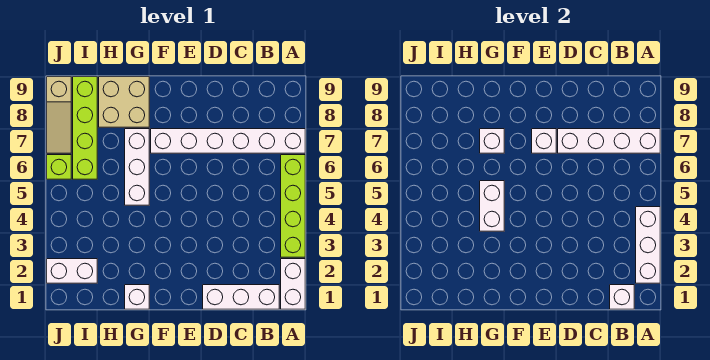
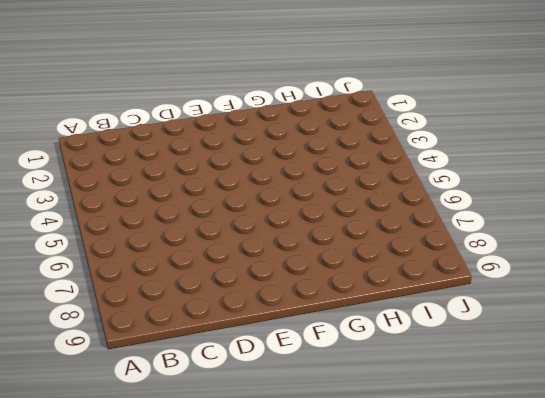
none -> white brick A1:A2 level 1
none -> lime brick A3:A6 level 1
none -> white brick A7:F7 level 1

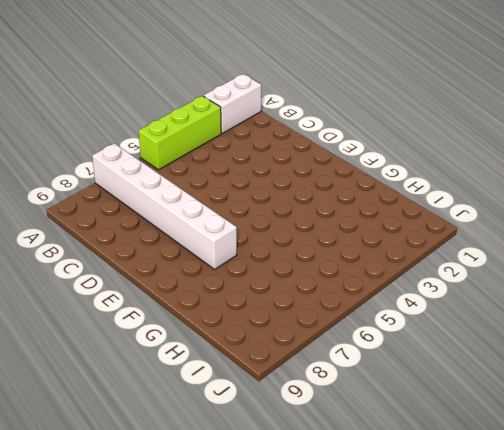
lime brick A3:A5 level 1 -> lime brick A3:A6 level 1
none -> white brick B1:D1 level 1
none -> white brick G1 level 1
none -> white brick G5:G7 level 1

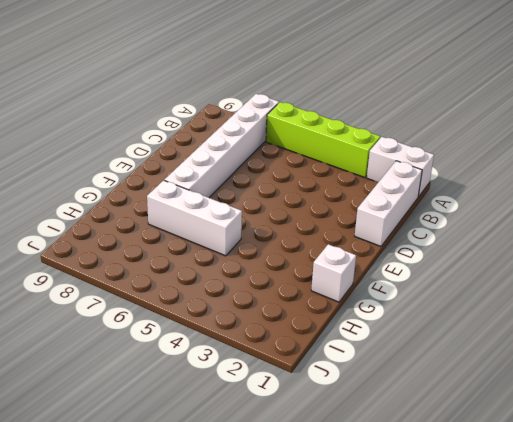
none -> tan brick G8:H9 level 1
none -> white brick I2:J2 level 1
none -> lime brick I6:I9 level 1

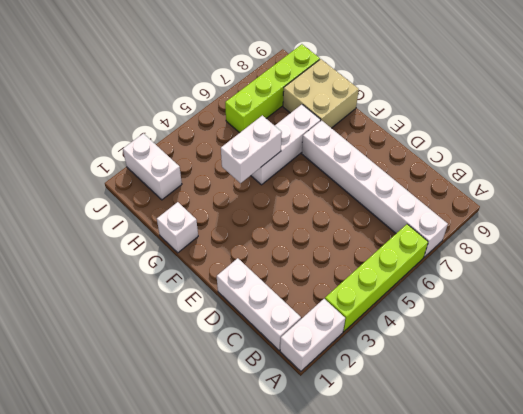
none -> lime brick J6 level 1
none -> tan slope J7:J9 level 1 top 9
none -> white brick A2:A4 level 2

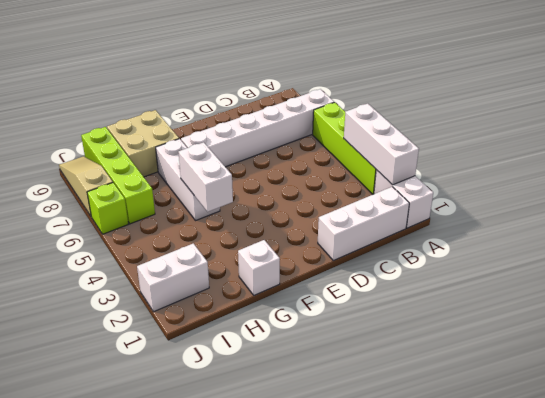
tan slope J7:J9 level 1 top 7 -> tan slope J7:J9 level 1 top 9
none -> white brick A7:D7 level 2
none -> white brick B1 level 2
none -> white brick E7 level 2

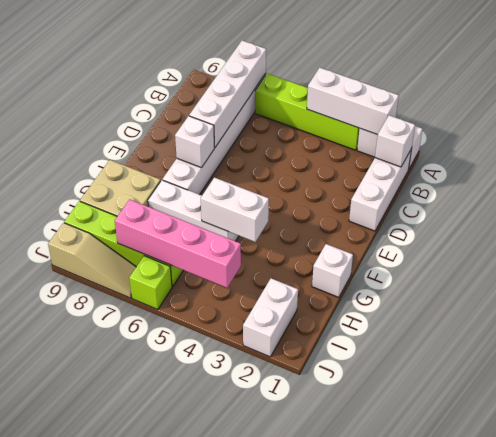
pink brick I4:I7 level 2 -> none
none -> white brick G7 level 2

